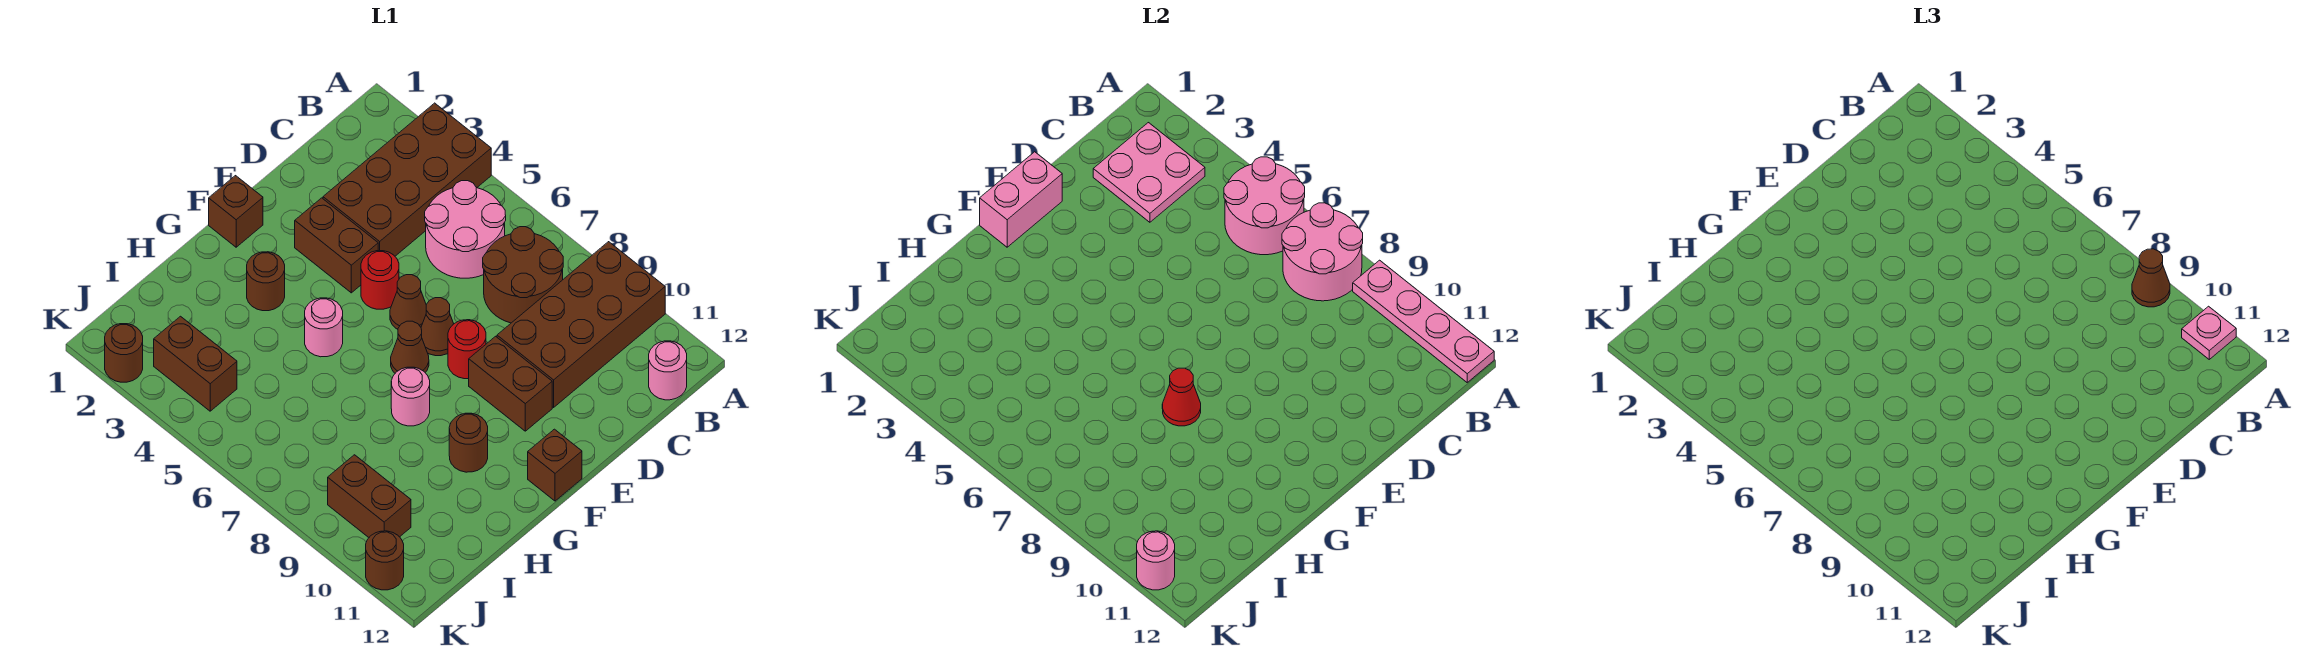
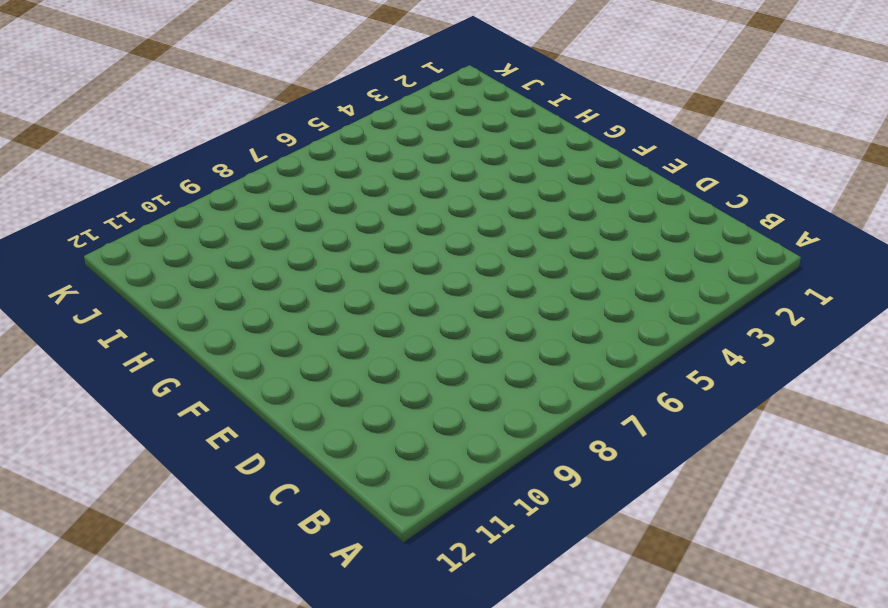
none -> brown brick A3:D4 level 1
none -> brown brick A9:D10 level 1
none -> pink round brick B5:C6 level 1
none -> brown round brick B7:C8 level 1

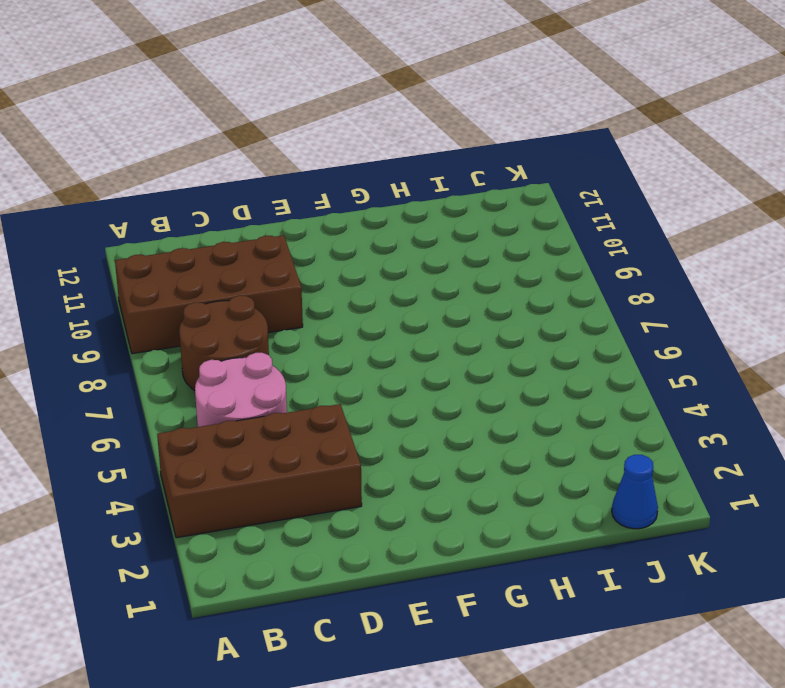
blue cone J1 level 1 -> none
none -> pink round brick B12 level 1
none -> brown brick E3:E4 level 1
none -> red round brick E5 level 1
none -> brown cone E6 level 1

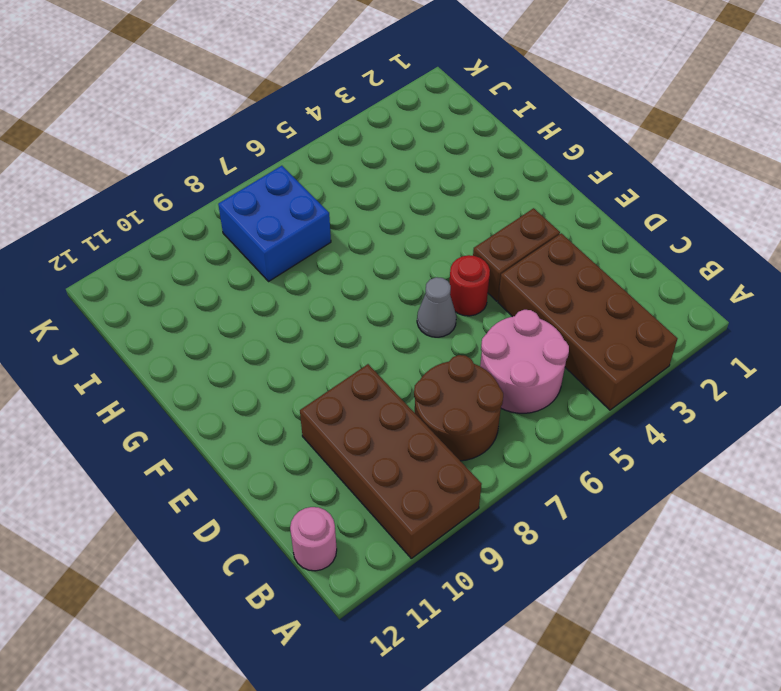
grey cone E6 level 1 -> brown cone E6 level 1
blue brick I7:J8 level 1 -> none
none -> brown cone E7 level 1
none -> red round brick E8 level 1
none -> brown brick E9:E10 level 1
none -> brown brick F1 level 1

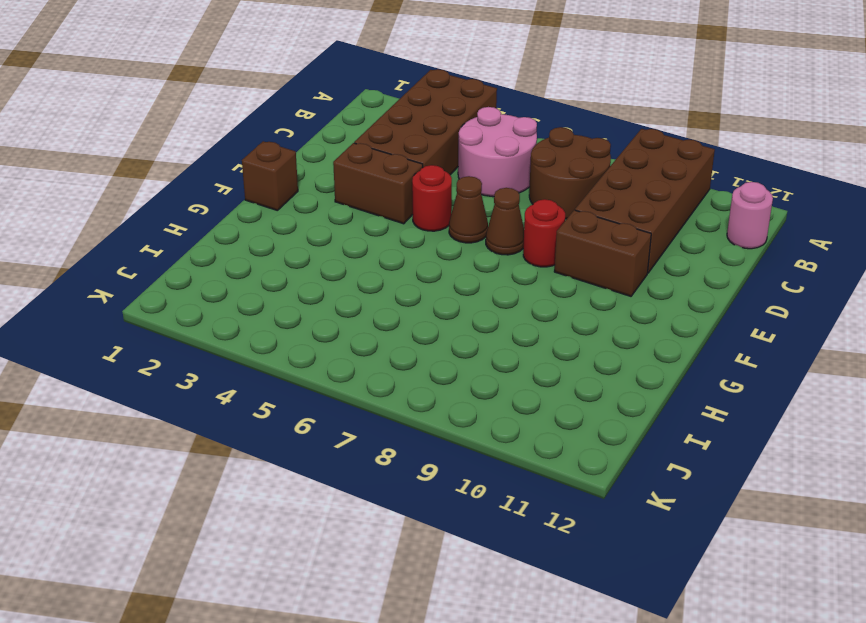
none -> brown cone F7 level 1
none -> brown brick F12 level 1
none -> brown round brick G3 level 1
none -> pink round brick G5 level 1

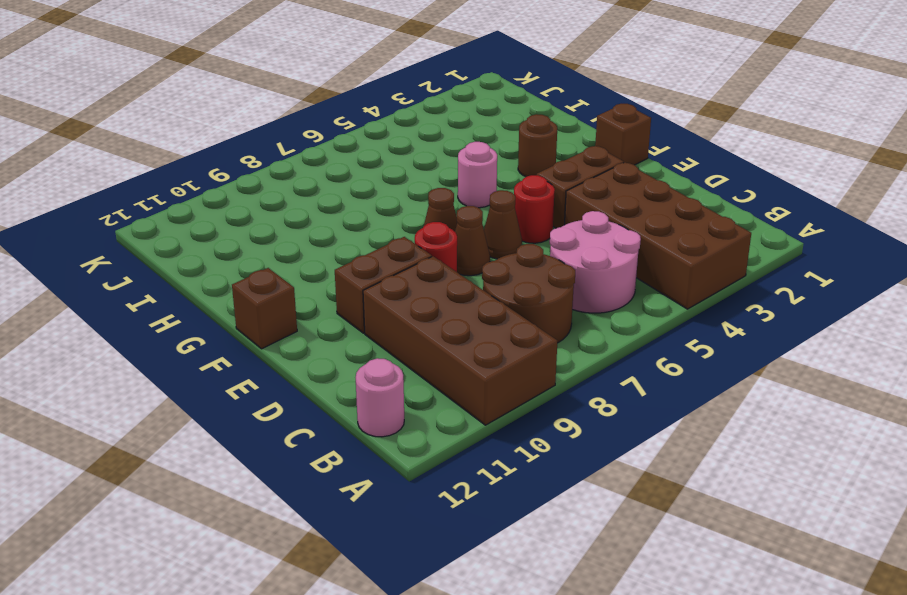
none -> pink round brick G8 level 1
none -> brown round brick G10 level 1
none -> brown brick J3:J4 level 1
none -> brown brick J9:J10 level 1

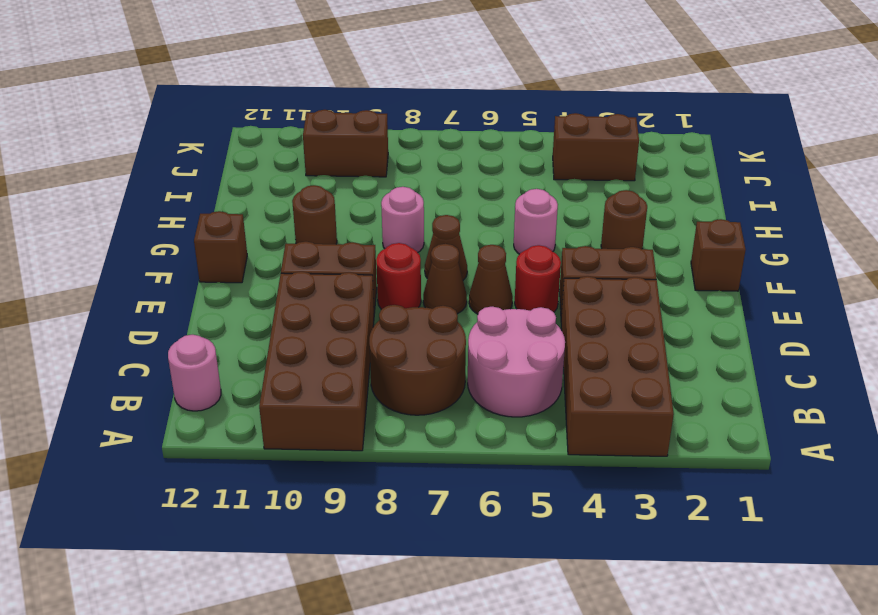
none -> brown round brick K2 level 1
none -> brown round brick K11 level 1
none -> pink round brick A5:B6 level 2
none -> pink round brick A7:B8 level 2

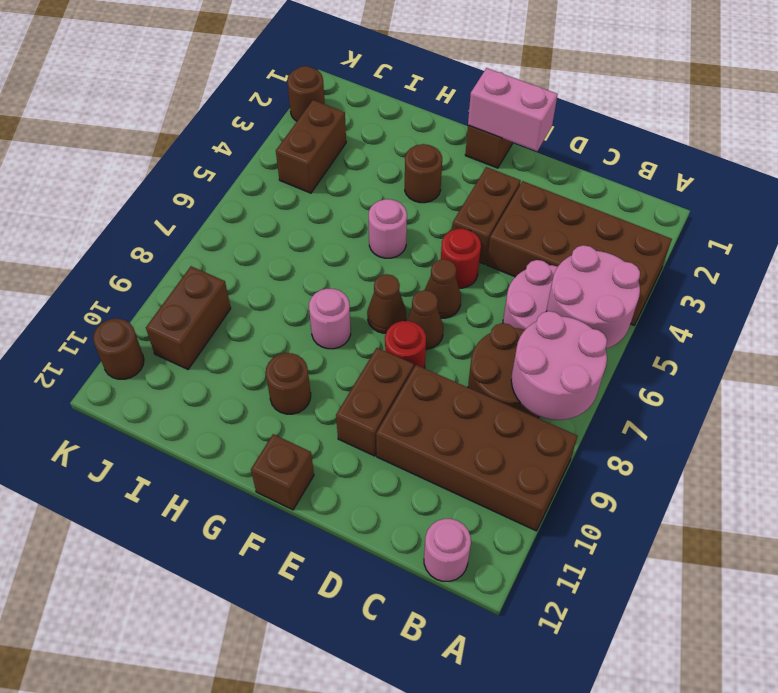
none -> pink plate A9:A12 level 2
none -> pink plate B2:C3 level 2
none -> red cone G8 level 2
none -> pink round brick K11 level 2

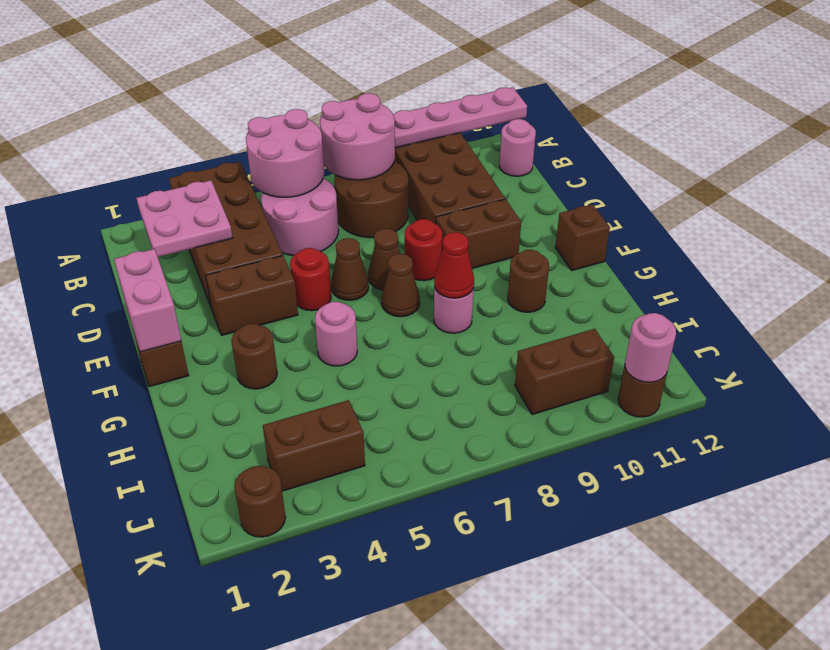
none -> brown cone A9 level 3
none -> pink plate A11 level 3

